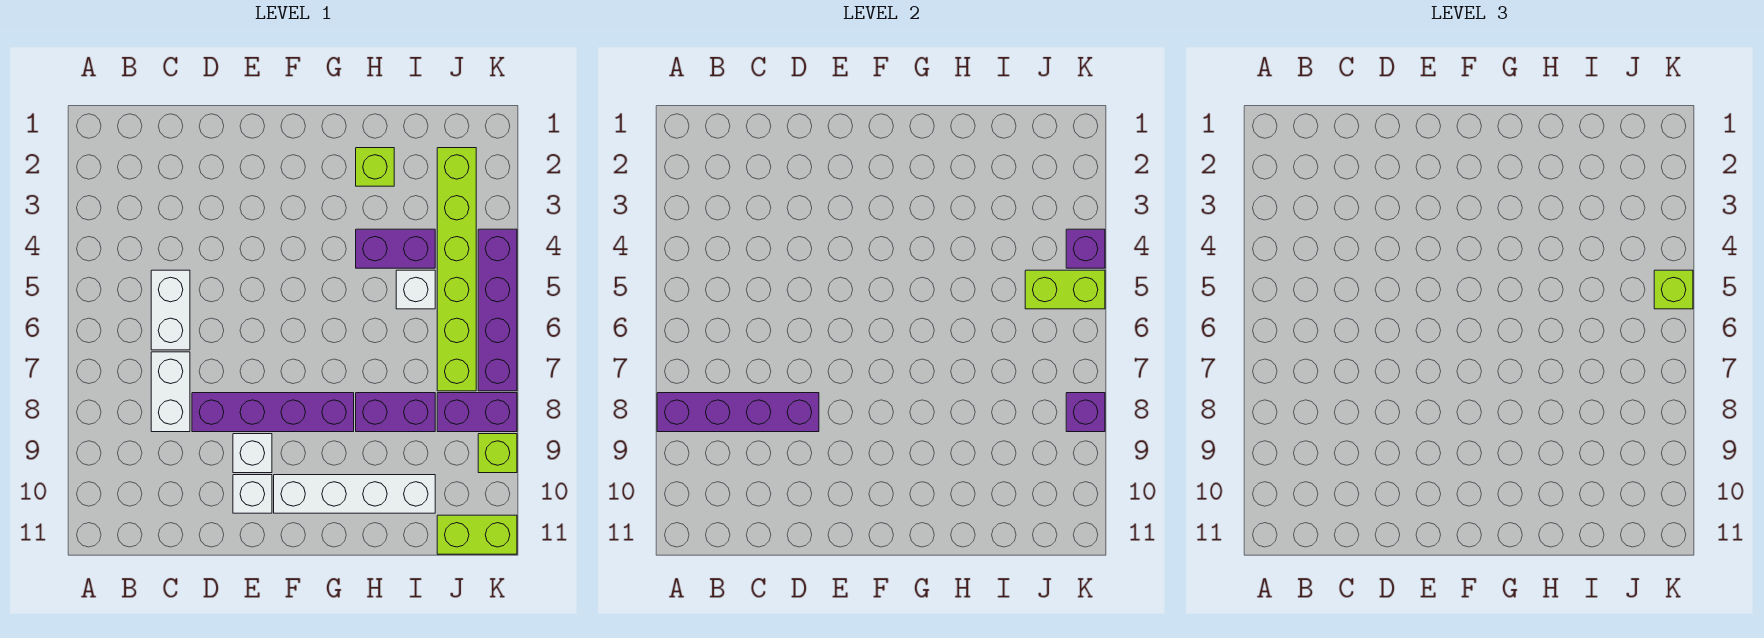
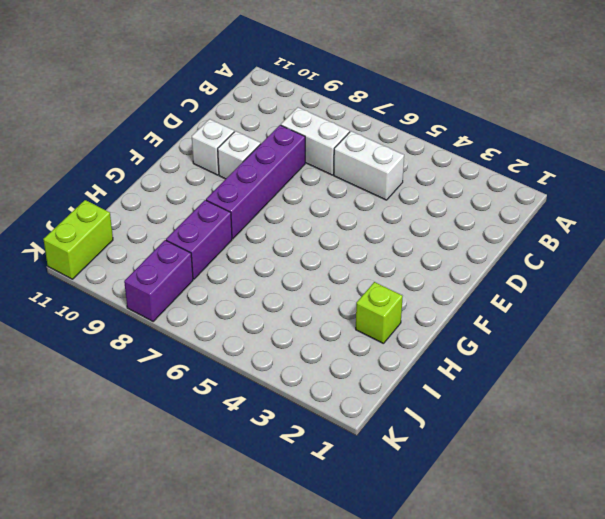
none -> white brick F10:I10 level 1
none -> purple brick H4:I4 level 1
none -> white brick I5 level 1

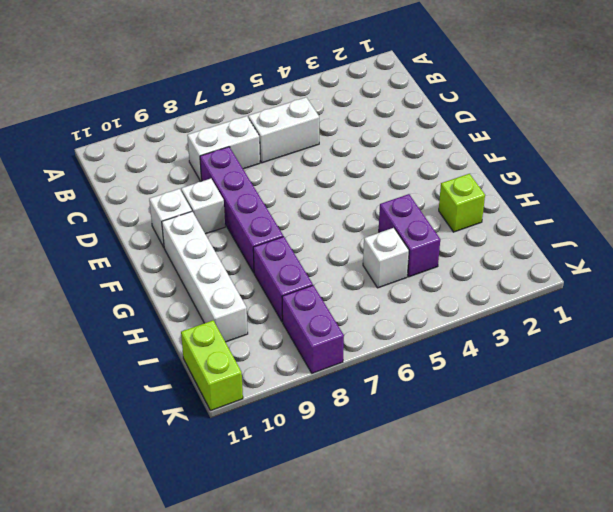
none -> lime brick J2:J7 level 1
none -> purple brick K4:K7 level 1
none -> lime brick K9 level 1

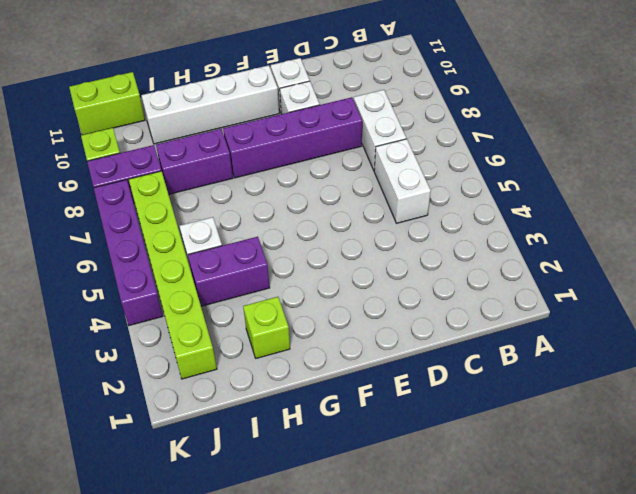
none -> purple brick A8:D8 level 2
none -> lime brick J5:K5 level 2
none -> purple brick K4 level 2

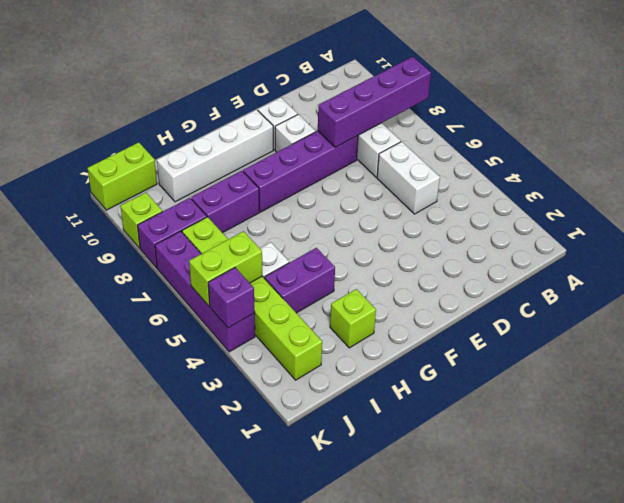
none -> purple brick K8 level 2
none -> lime brick K5 level 3

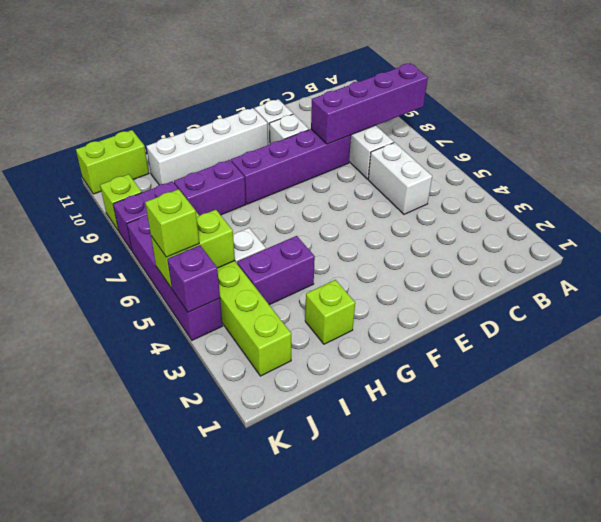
none -> purple brick K8 level 2

